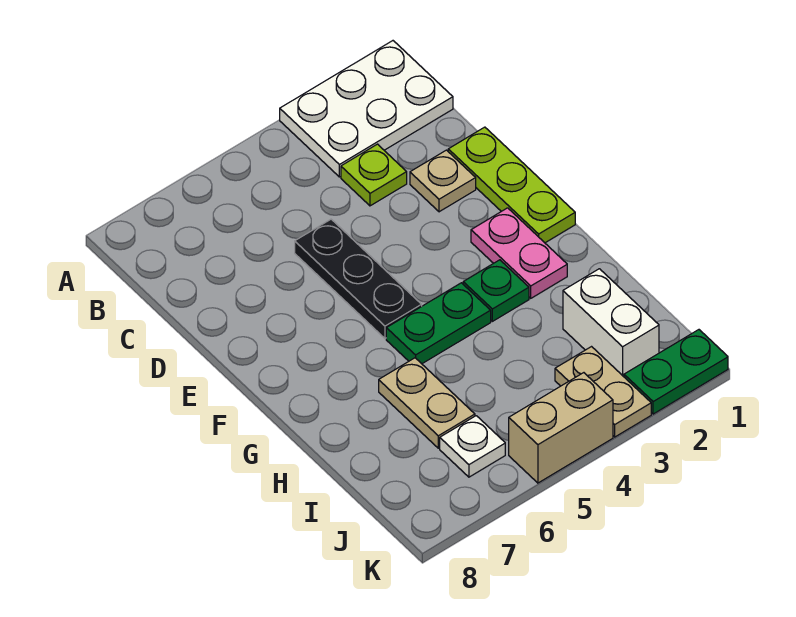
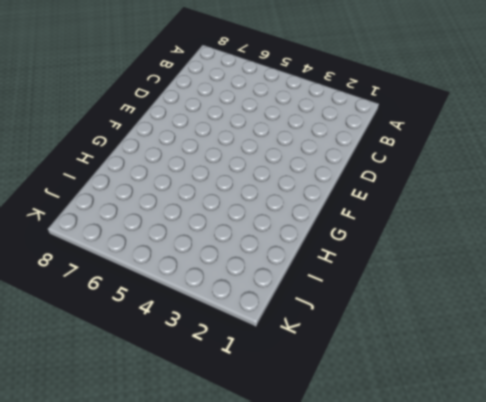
none -> white plate A1:B3 level 1
none -> lime plate C3 level 1
none -> lime plate D1:F1 level 1

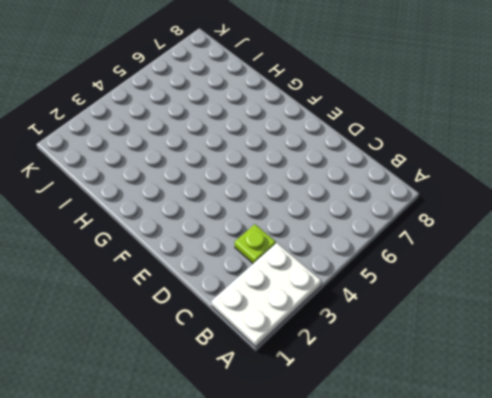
none -> lime plate D1:F1 level 1
none -> tan plate D2 level 1
none -> black plate D5:F5 level 1

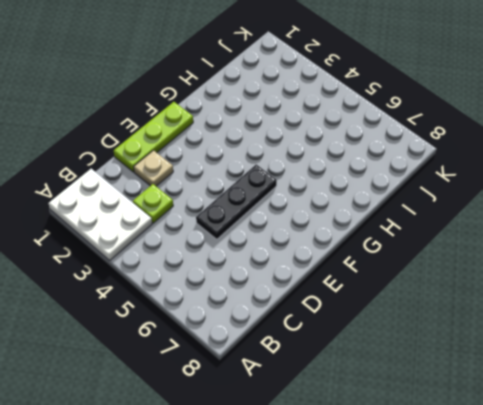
none -> pink plate F2:G2 level 1
none -> green plate G3 level 1
none -> green plate G4:G5 level 1

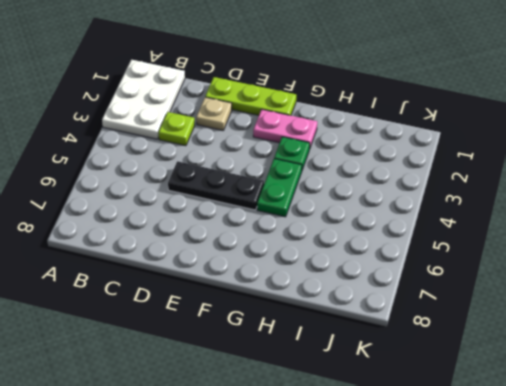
none -> tan plate H6:I6 level 1
none -> white brick I2:J2 level 1
none -> tan plate J3:K3 level 1

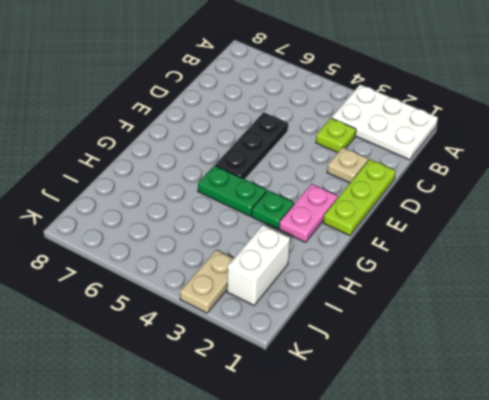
none -> tan plate H6:I6 level 1
none -> white plate J6 level 1
none -> green plate K1:K2 level 1

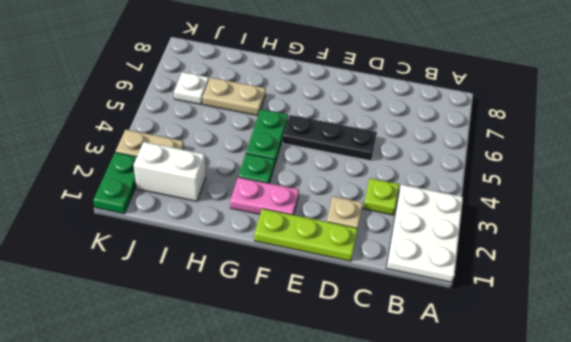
none -> tan brick K4:K5 level 1

